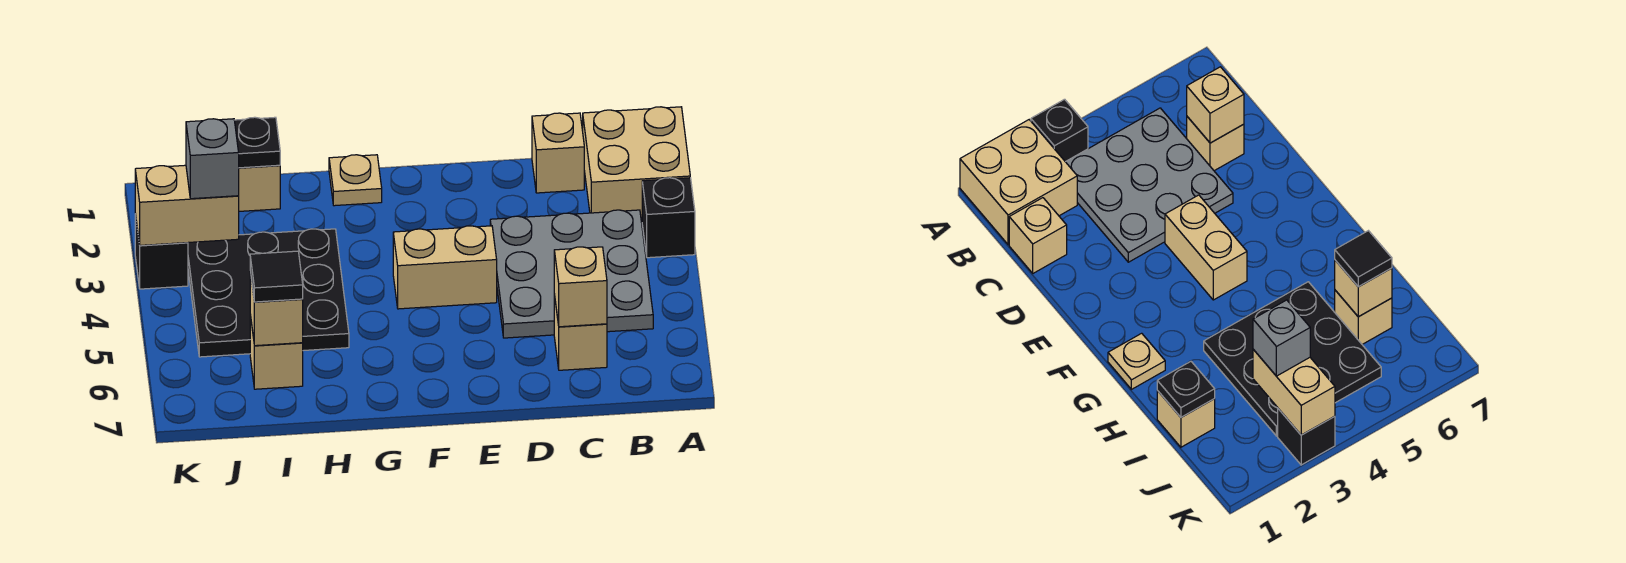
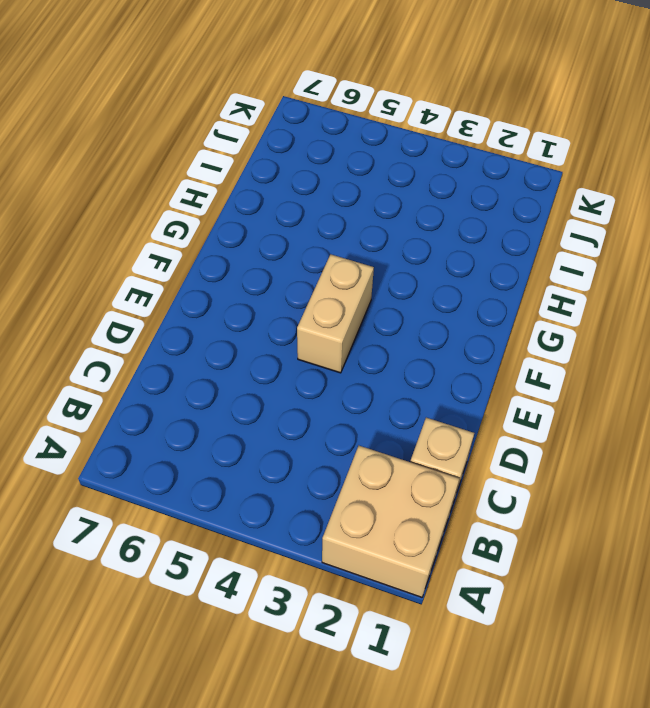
none -> black brick A3 level 1
none -> grey plate B3:D5 level 1
none -> tan brick C6 level 1

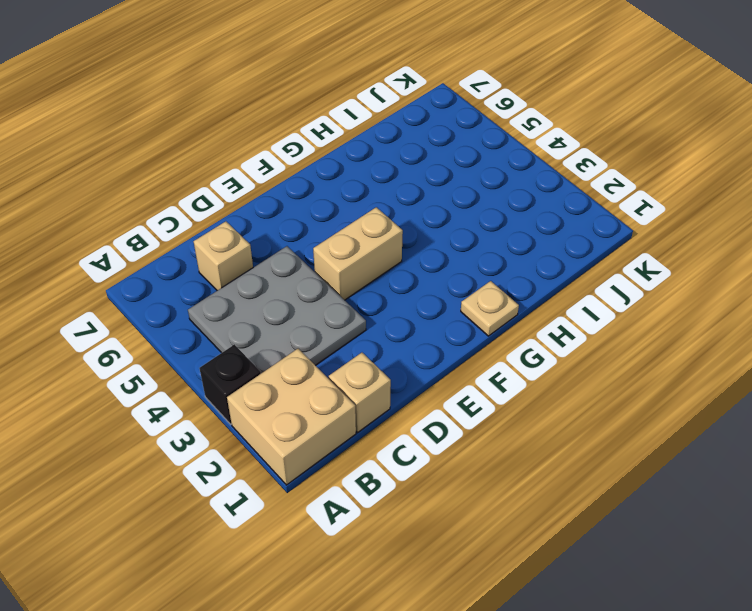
none -> black plate H3:J5 level 1
none -> tan brick I1 level 1
none -> tan brick I6 level 1

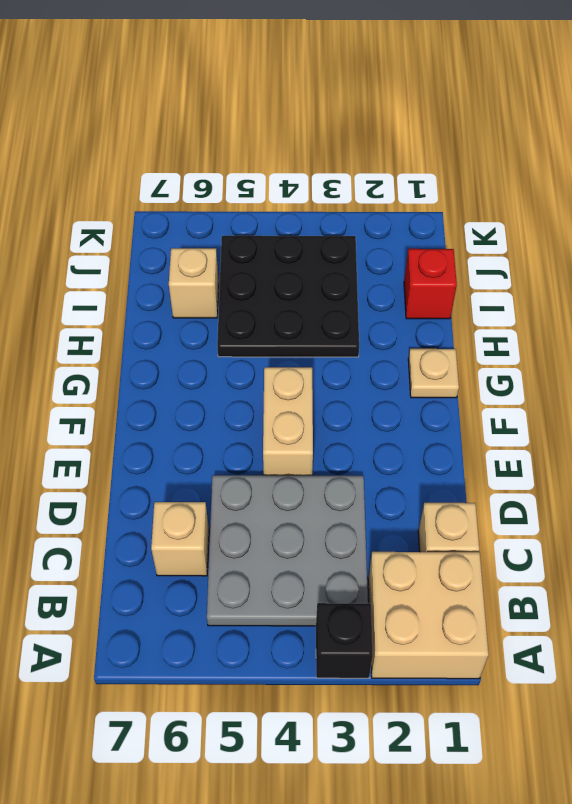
red brick I1 level 1 -> tan brick I1 level 1
none -> black brick K3 level 1
none -> tan brick C6 level 2
none -> black plate I1 level 2

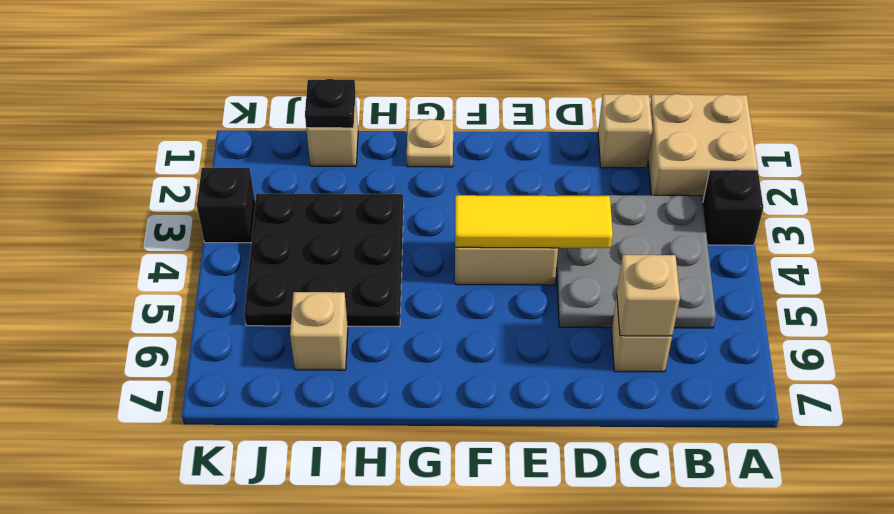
yellow tile D4:F4 level 2 -> none
none -> tan brick I6 level 2
none -> tan brick J3:K3 level 2
none -> black tile I6 level 3

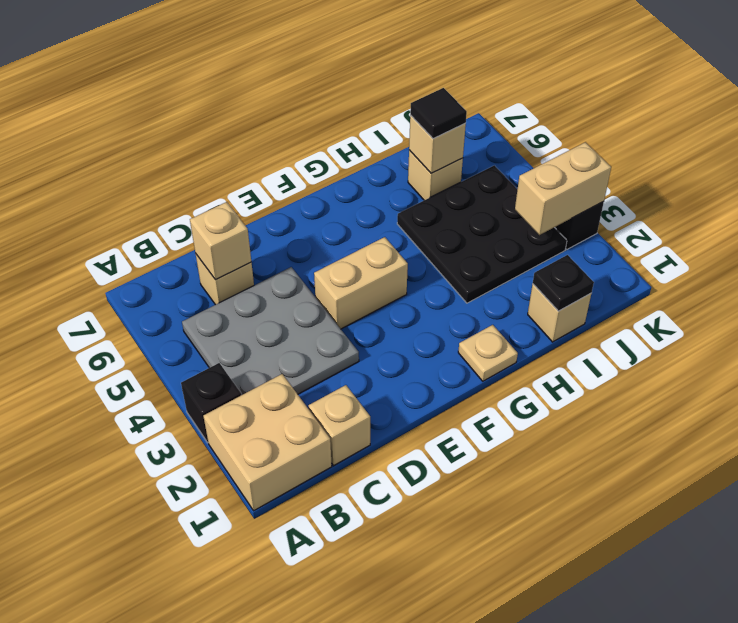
none -> grey brick J3 level 3

